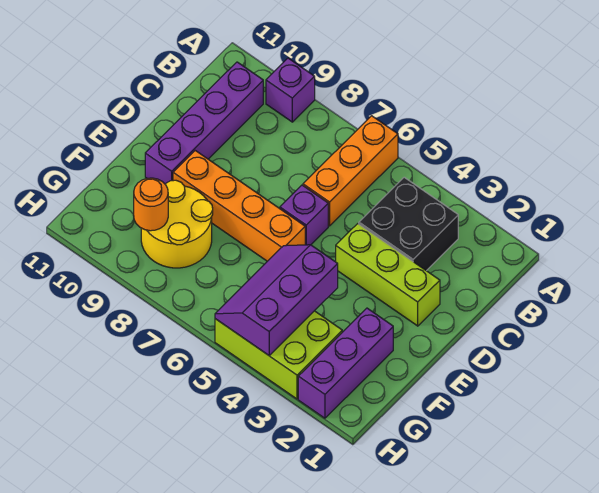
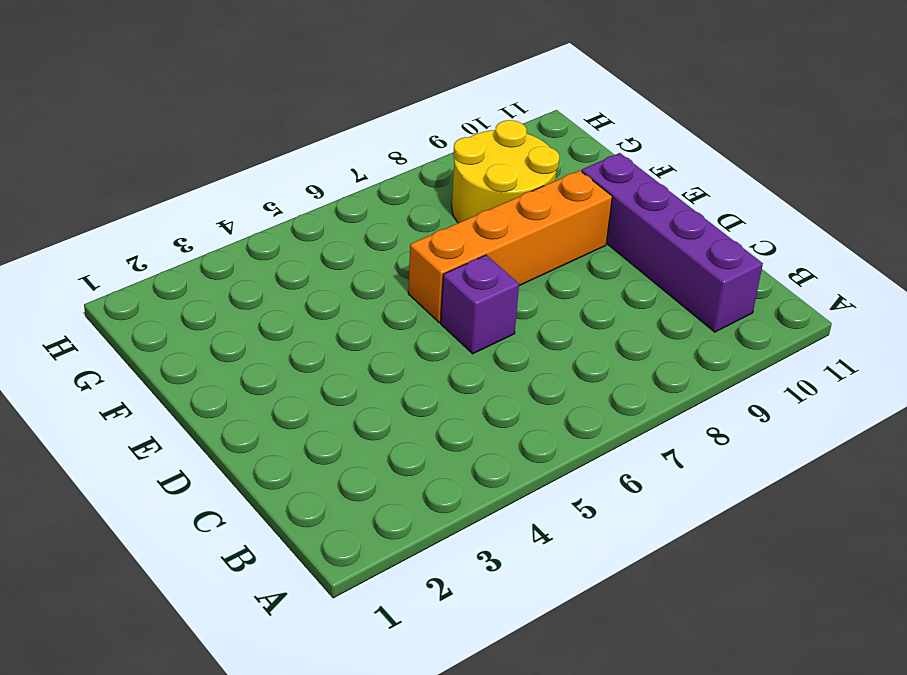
none -> orange brick A6:C6 level 1
none -> purple brick A9 level 1
none -> black brick B3:C4 level 1

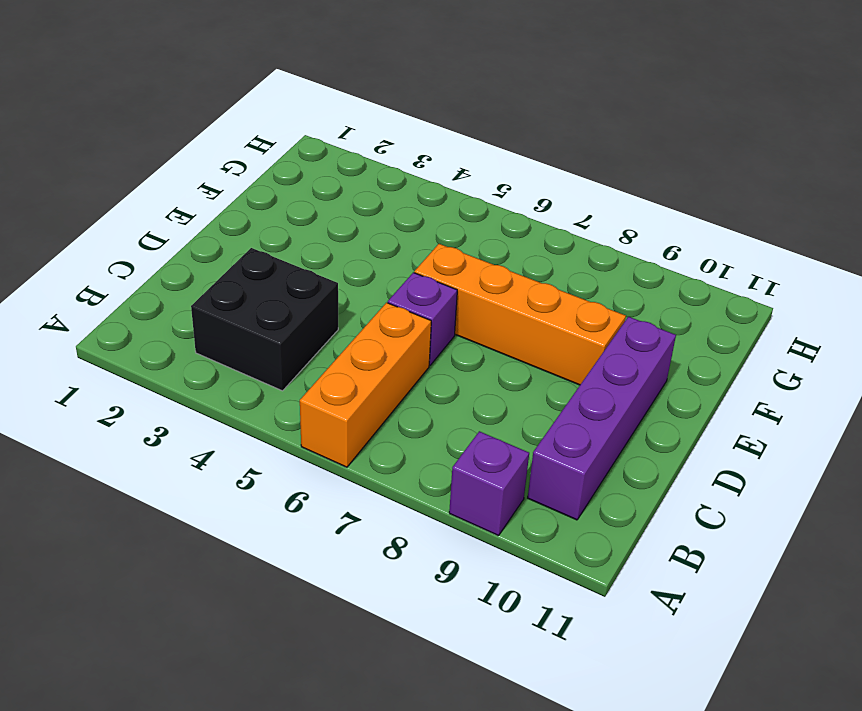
none -> lime brick D2:D4 level 1
none -> purple brick F2:H2 level 1
none -> yellow round brick F8:G9 level 1

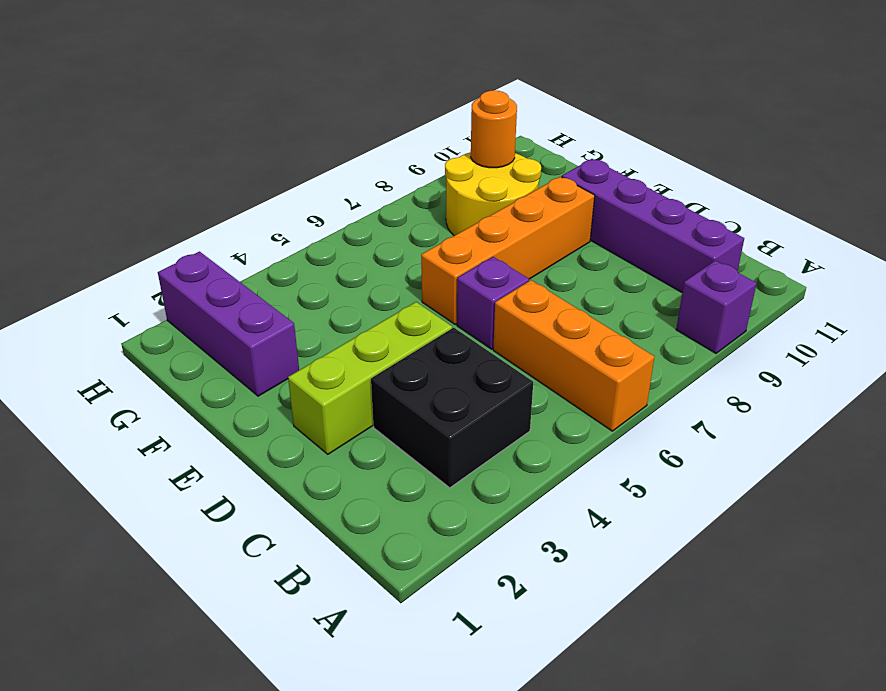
none -> lime brick G3:H5 level 1
none -> purple slope F4:H5 level 2 top 4

